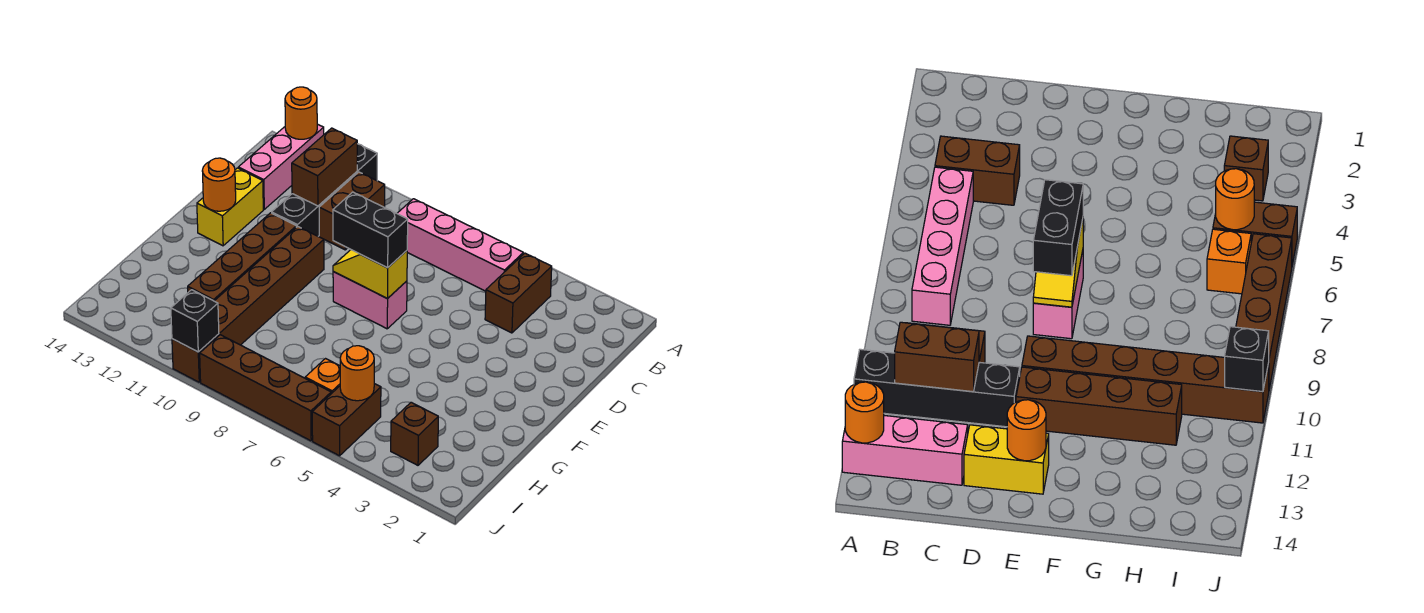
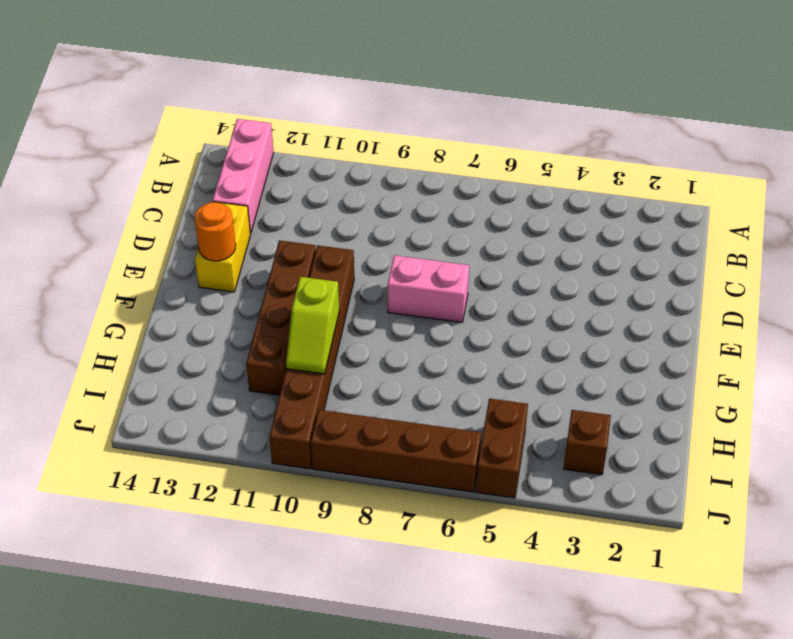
lime slope G10:H10 level 2 top G -> none
none -> black brick A11:D11 level 1
none -> brown brick B4:C4 level 1
none -> pink brick B5:B8 level 1

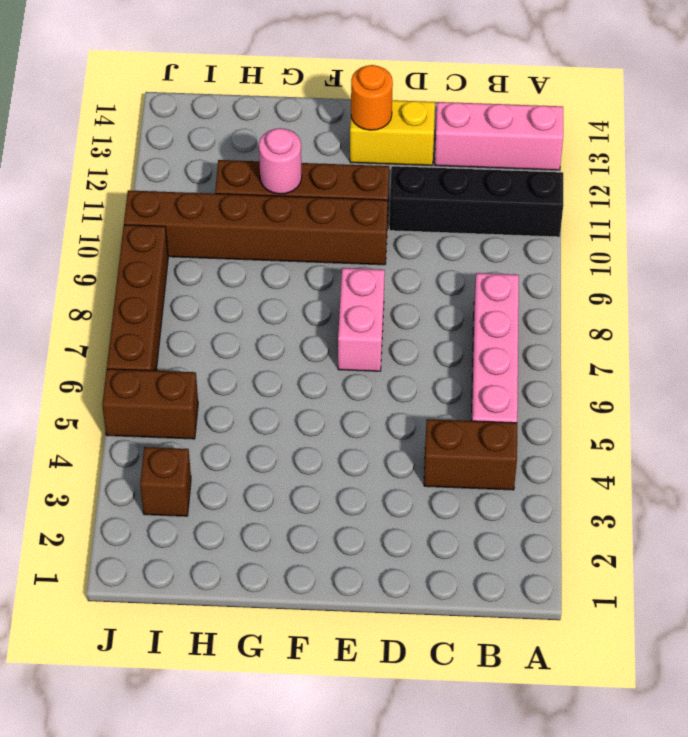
pink round brick G11 level 2 -> none
none -> brown brick B10:C10 level 1
none -> orange brick I6 level 1
none -> orange round brick A13 level 2

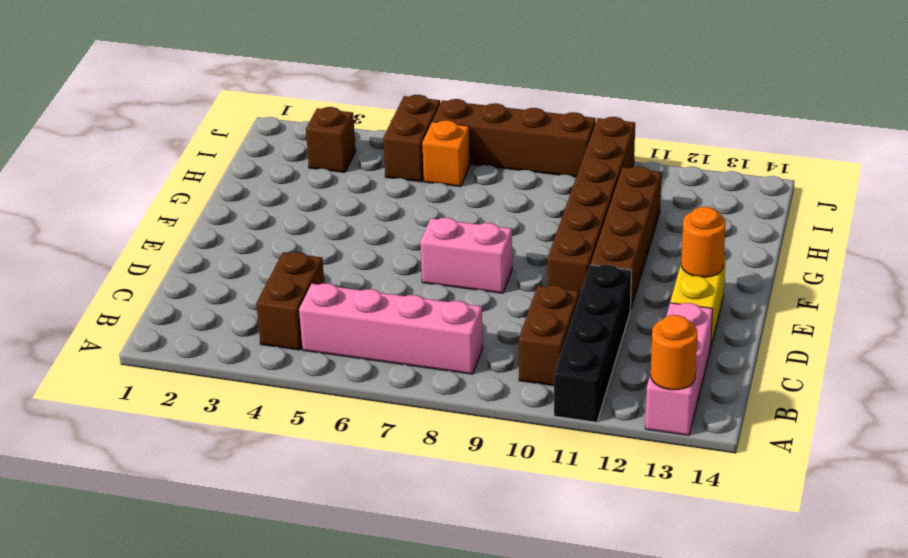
none -> brown brick B11:C11 level 2
none -> yellow slope E7:E8 level 2 top 7
none -> orange round brick I5 level 2

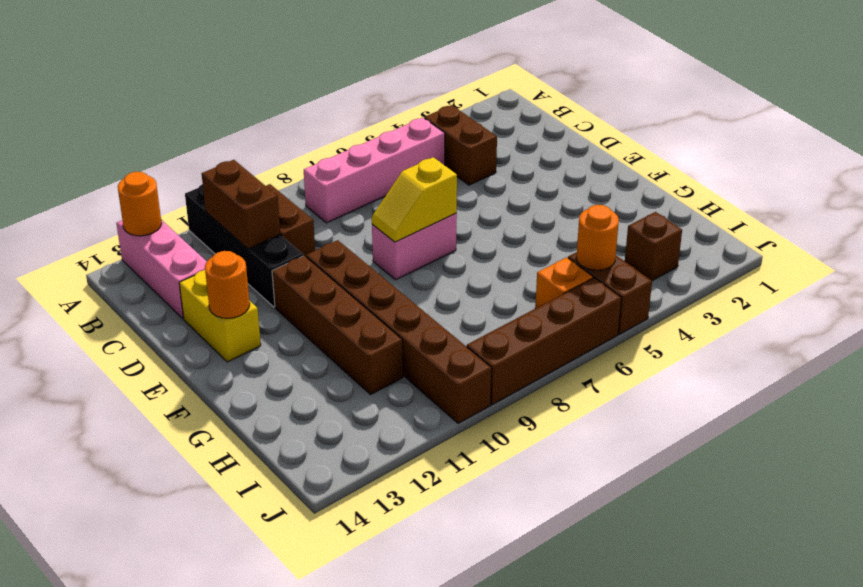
none -> black brick J10 level 2
none -> black brick E7:E8 level 3

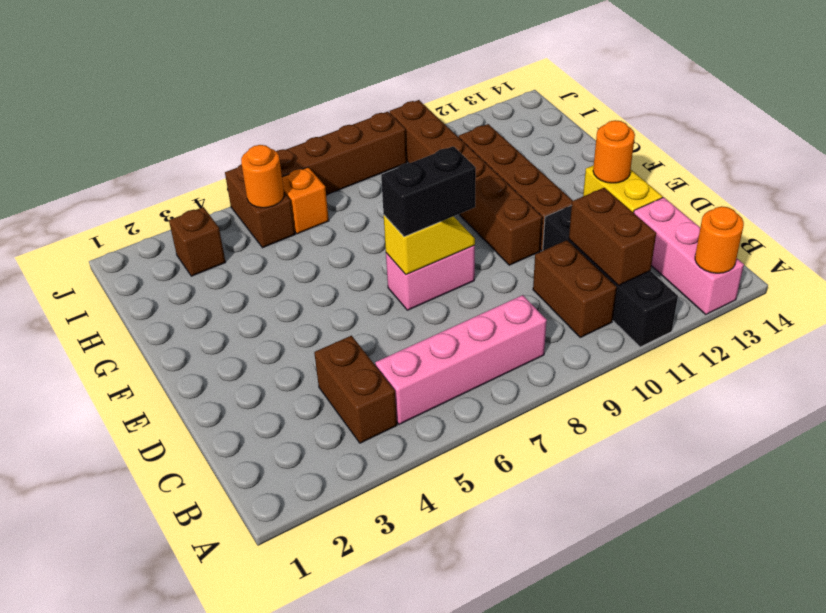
none -> black brick J10 level 2

